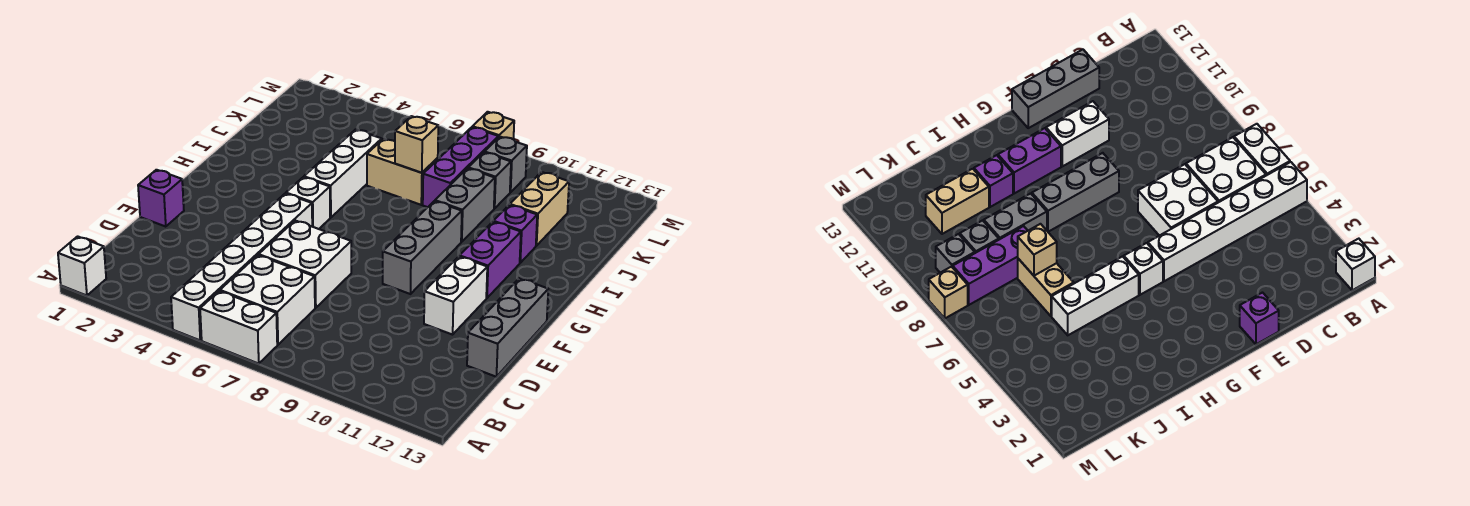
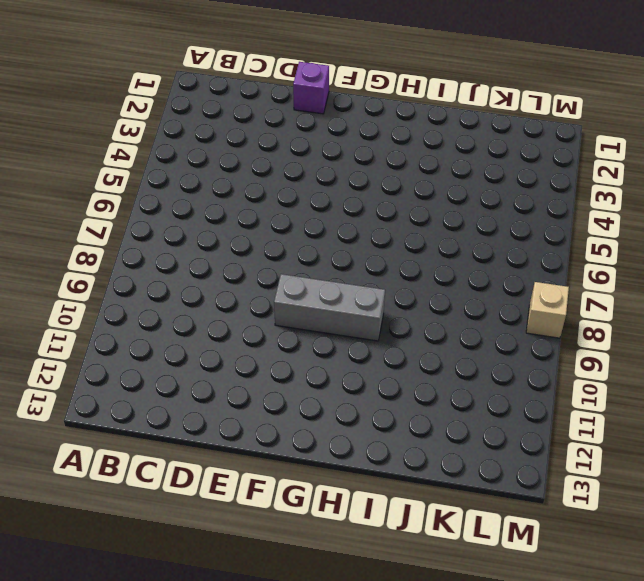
none -> white brick A1 level 1
none -> white brick A5:F5 level 1
none -> white brick A6:A7 level 1

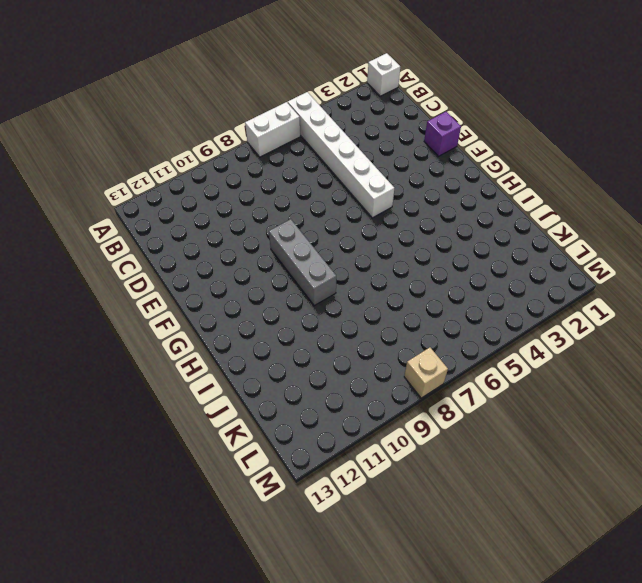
none -> white brick B6:C7 level 1
none -> white brick D6:E7 level 1
none -> grey brick D13:F13 level 1

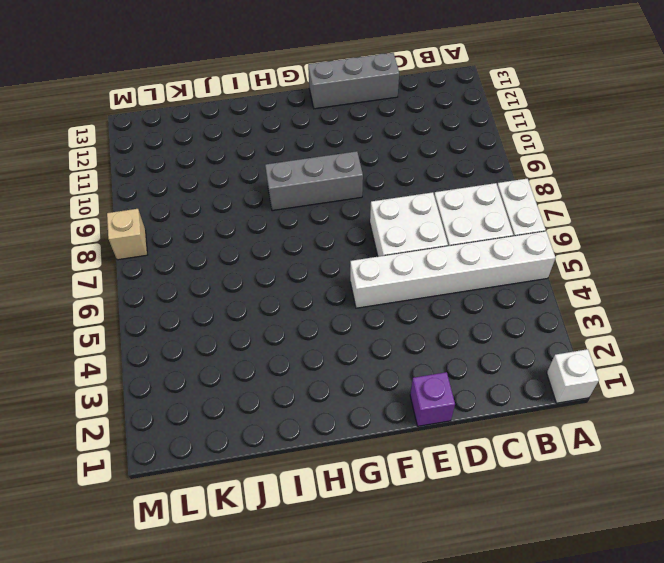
none -> white brick E11:F11 level 1
none -> white brick G5 level 1
none -> purple brick G11:H11 level 1

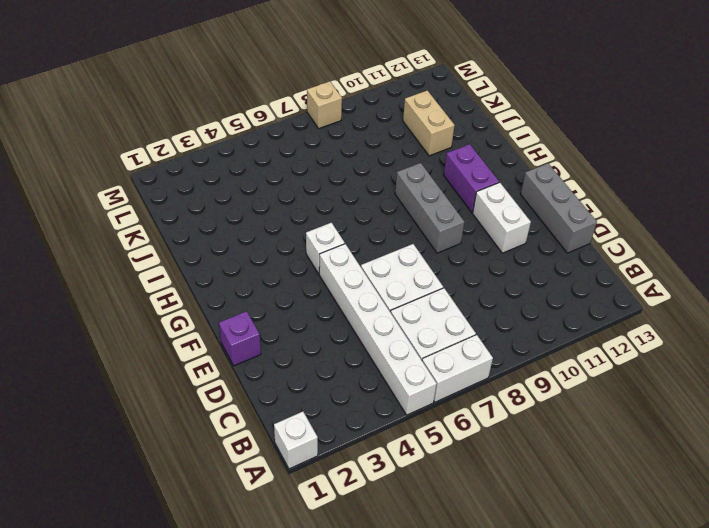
none -> white brick H5:J5 level 1
none -> grey brick I9:J9 level 1
none -> purple brick I11 level 1

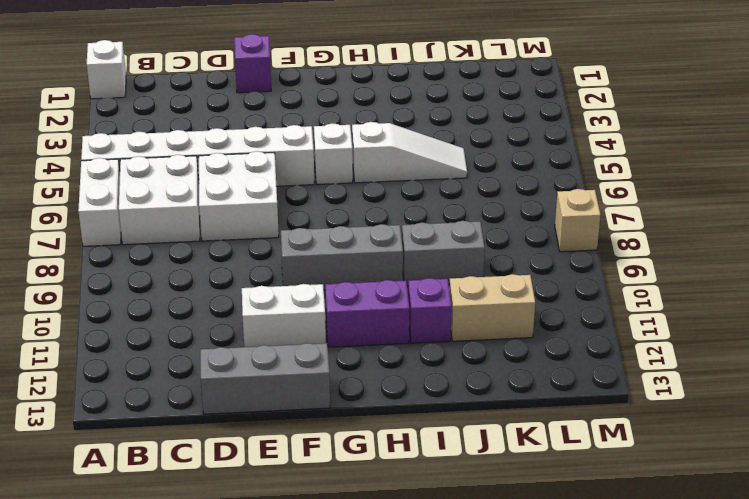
white slope H5:J5 level 1 top H -> white brick H5:J5 level 1
none -> tan brick J6:J7 level 1
none -> purple brick J8:L8 level 1
none -> grey brick K9 level 1

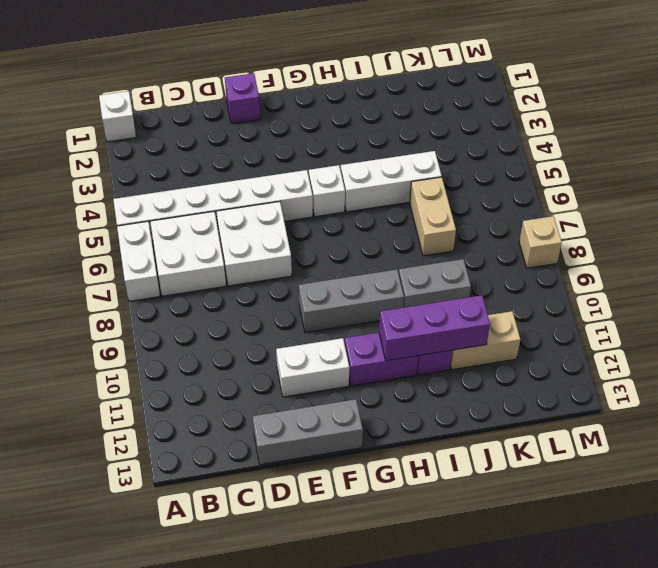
purple brick H11:J11 level 2 -> purple brick J8:L8 level 1
none -> grey brick K9 level 1
none -> grey brick L9 level 1
none -> tan brick J7 level 2

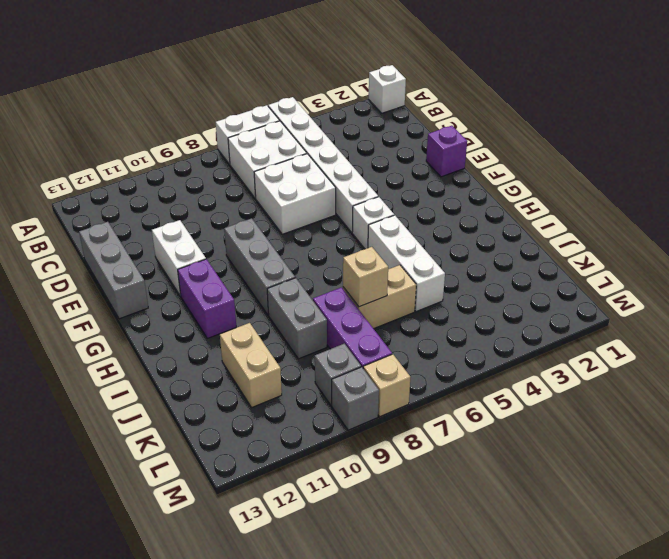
grey brick M9 level 1 -> grey brick K9 level 1
none -> purple brick I11 level 1

